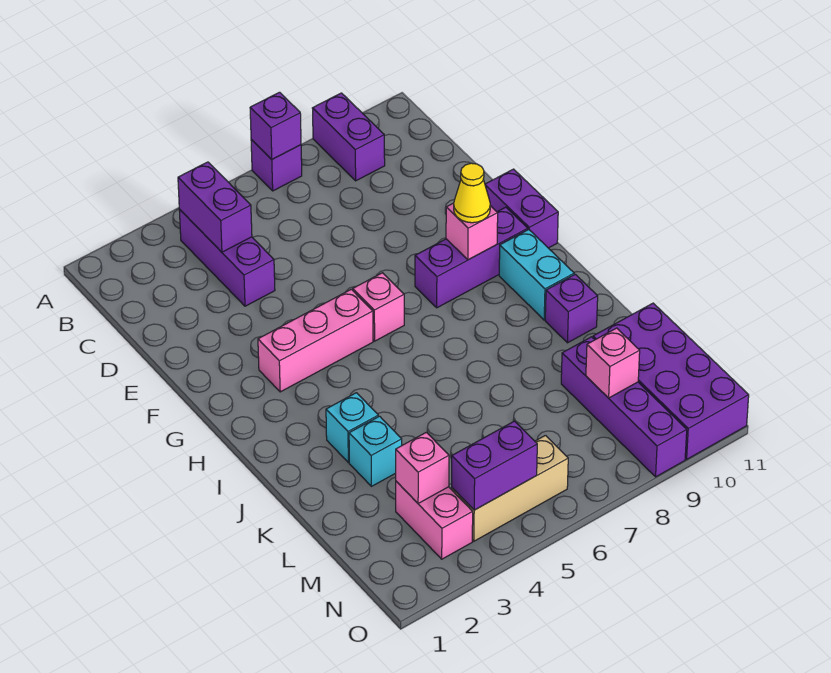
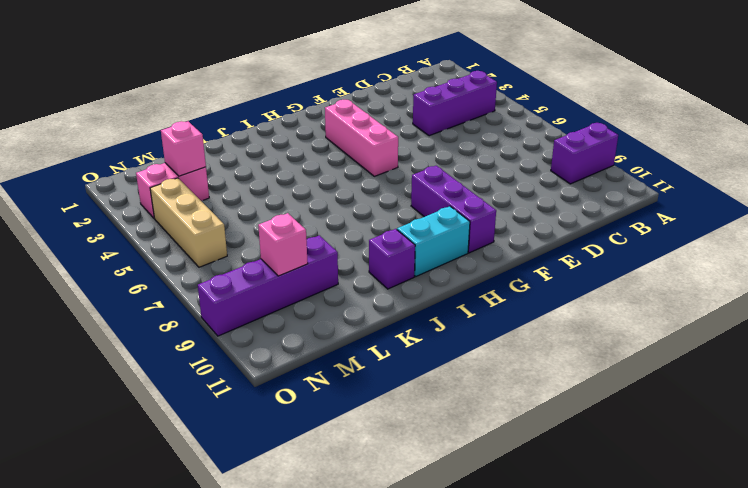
none -> purple brick A7 level 1
none -> purple brick F11:G11 level 1
none -> pink brick G6 level 1

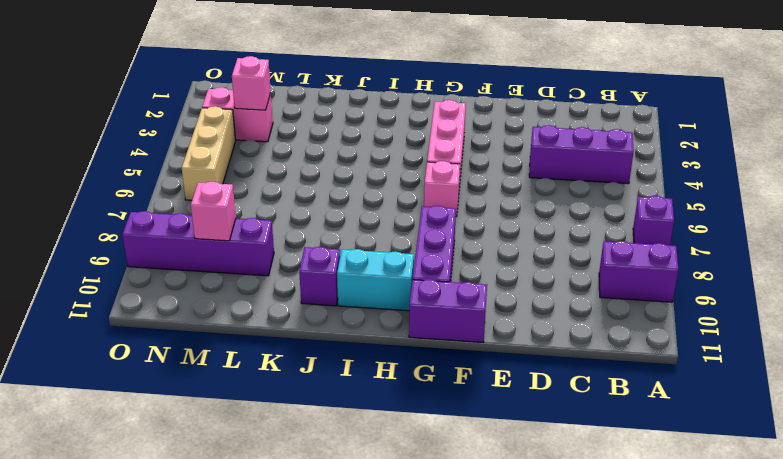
none -> cyan brick J3 level 1
none -> cyan brick K3 level 1
none -> purple brick L10:O11 level 1

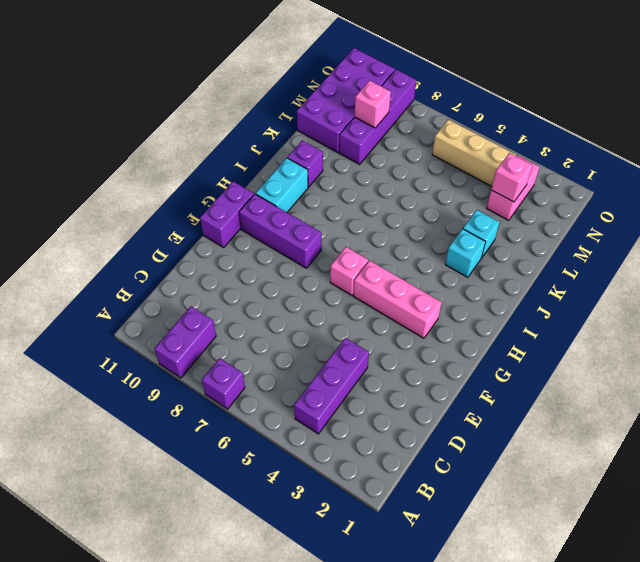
none -> purple brick A7 level 2
none -> purple brick B4:C4 level 2
none -> pink brick G9 level 2

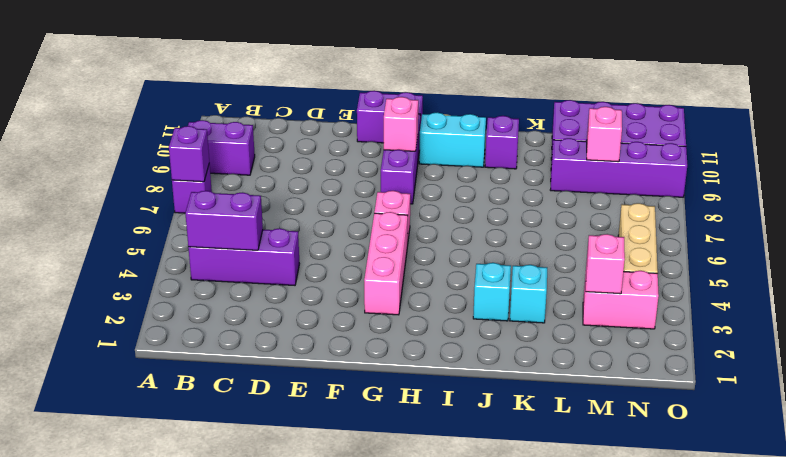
none -> purple brick N4:N5 level 2
none -> yellow cone G9 level 3

